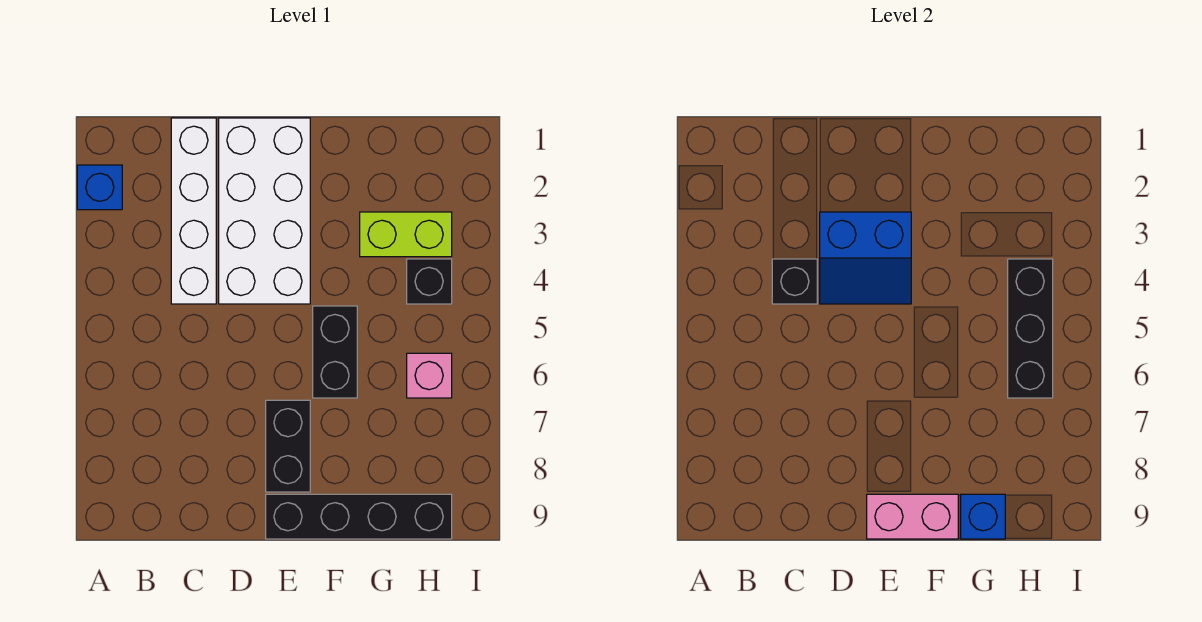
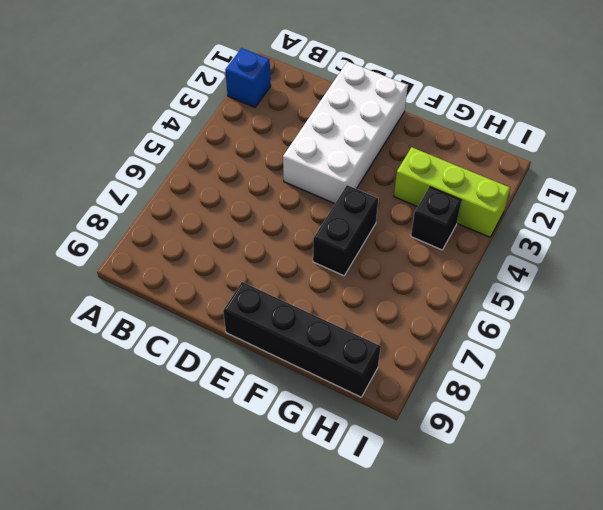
lime brick G3:I3 level 1 -> lime brick G3:H3 level 1
none -> white brick C1:C4 level 1
none -> black brick E7:E8 level 1
none -> pink brick H6 level 1

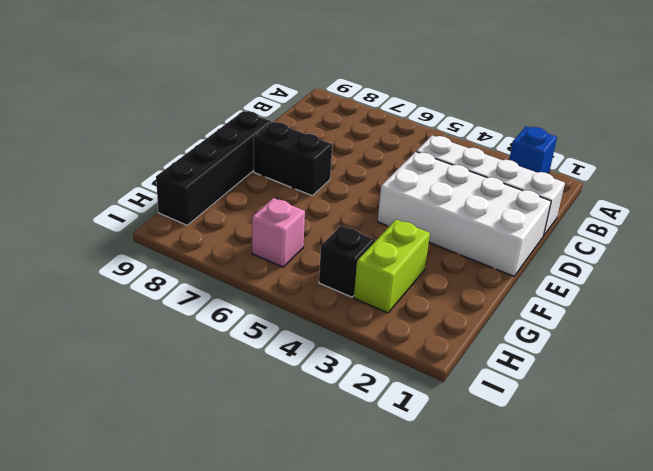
none -> black brick F5:F6 level 1
none -> black brick C4 level 2
none -> blue slope D3:E4 level 2 top 3

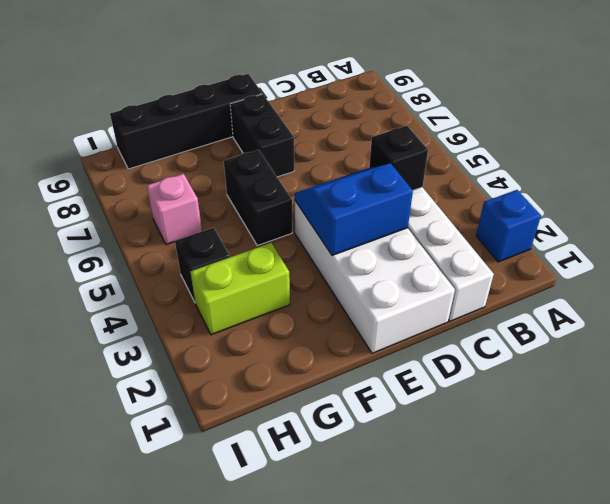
none -> pink brick E9:F9 level 2
none -> blue brick G9 level 2
none -> black brick H4:H6 level 2

